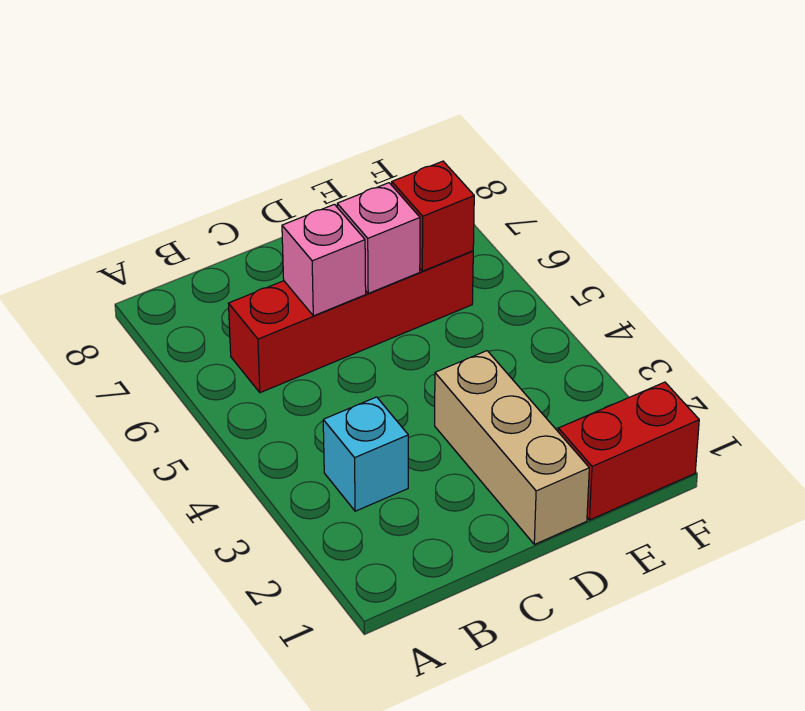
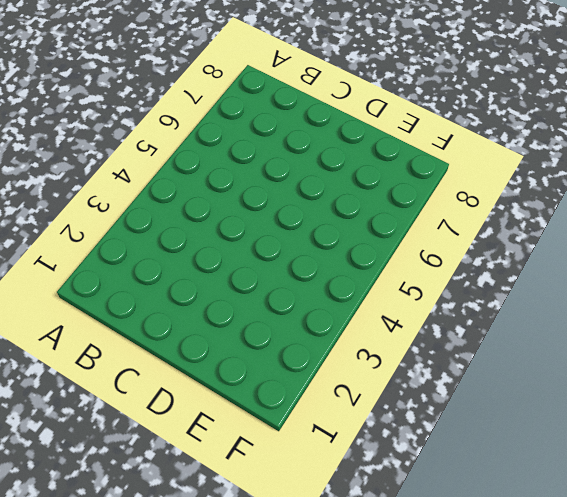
none -> cyan brick B3 level 1
none -> red brick B6:E6 level 1

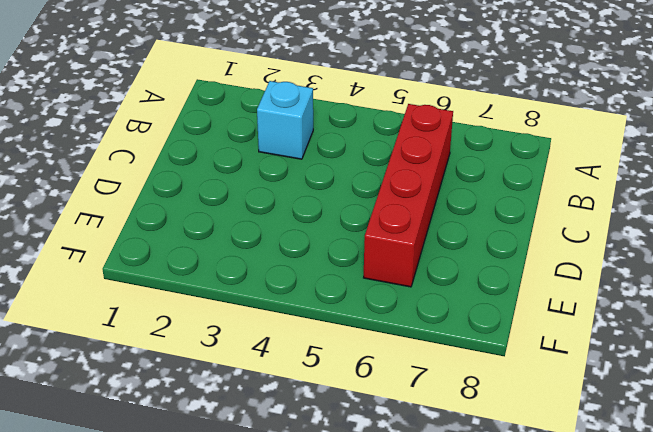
none -> tan brick D1:D3 level 1
none -> red brick E1:F1 level 1

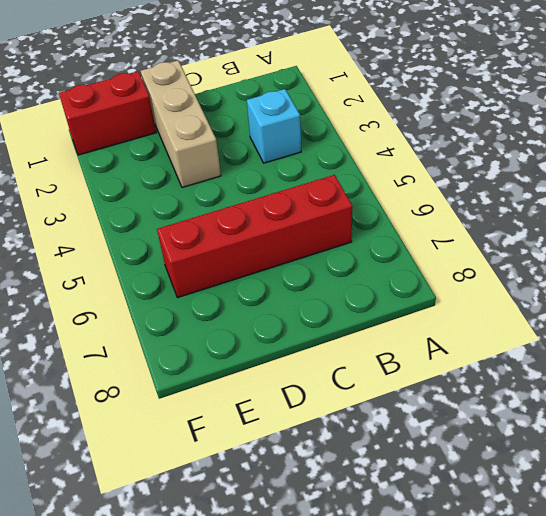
none -> pink brick C6 level 2
none -> pink brick D6 level 2

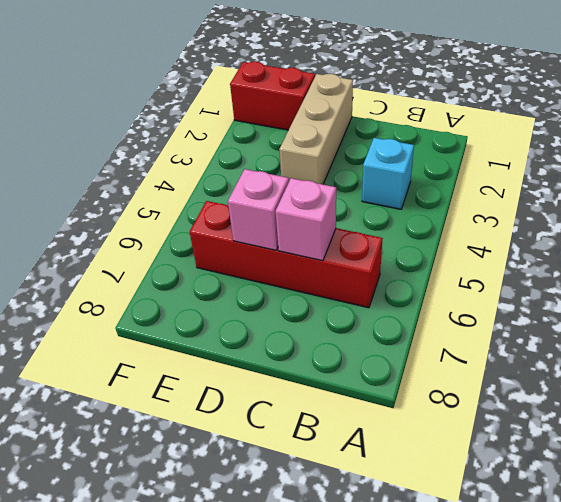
none -> red brick E6 level 2

